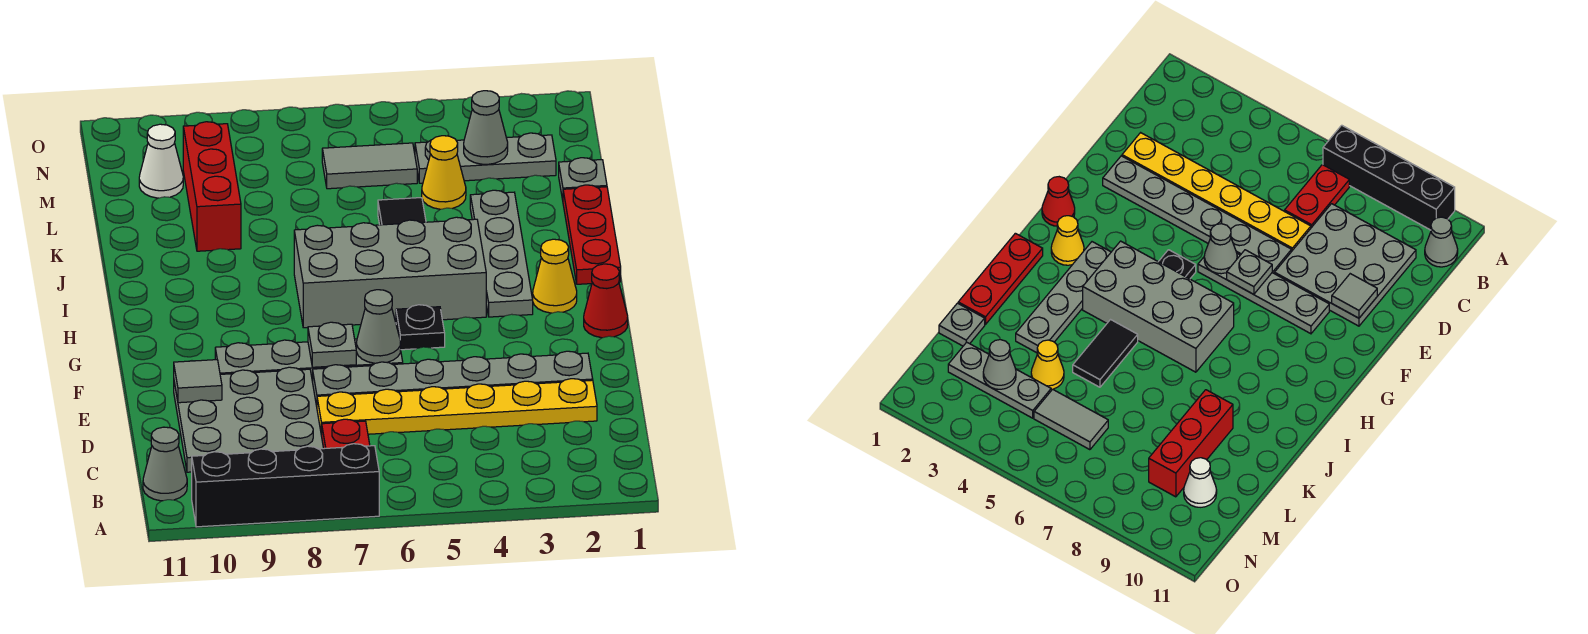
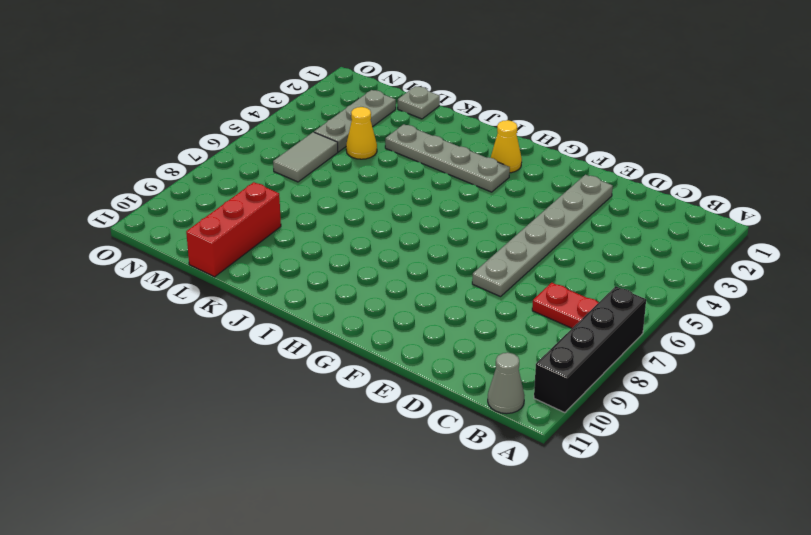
red brick L9:L11 level 1 -> red brick K9:M9 level 1
none -> grey plate C8:E10 level 1
none -> yellow plate D2:D7 level 1
none -> grey plate F6:F9 level 1

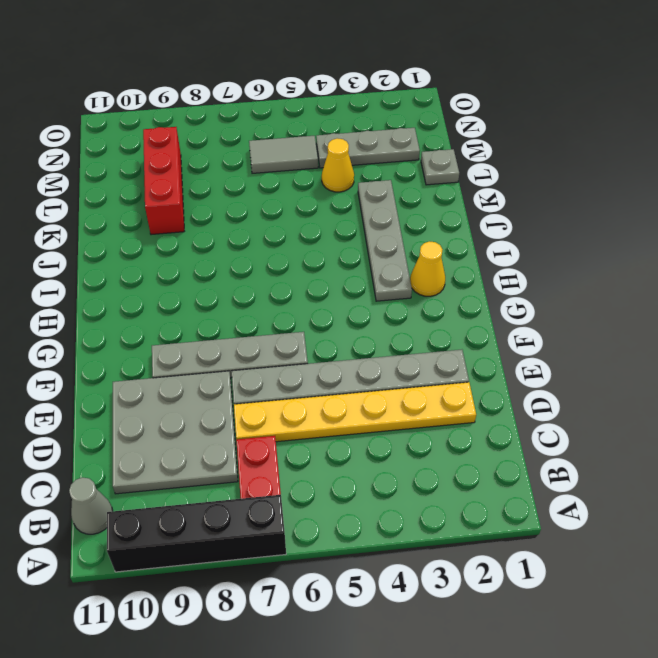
none -> red cone G1 level 1
none -> black plate G5 level 1
none -> grey brick H4:I7 level 1

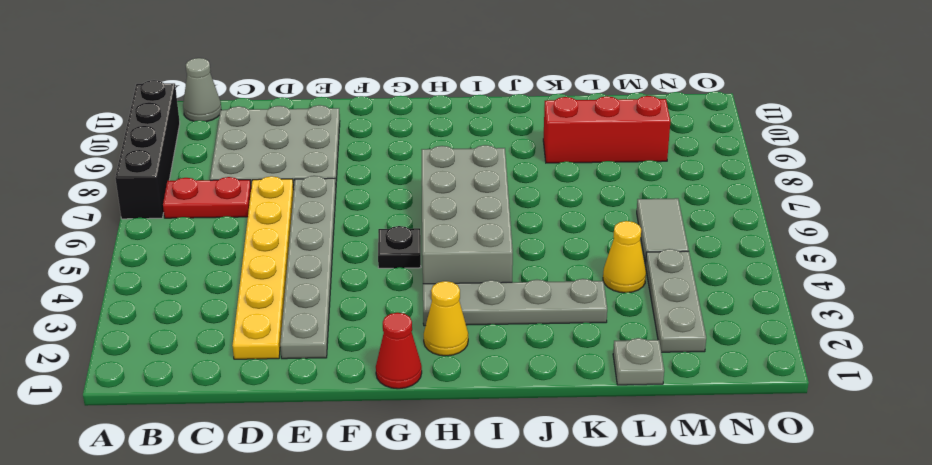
none -> grey plate F6:F9 level 1
none -> red plate I1:K1 level 1
none -> black tile J5:K5 level 1

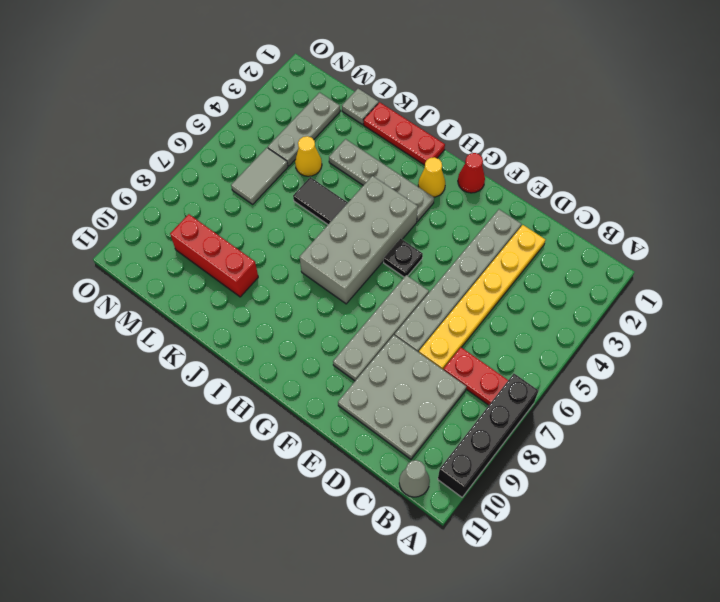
none -> white cone M10 level 1
none -> grey tile E10 level 2
none -> grey cone F6 level 2

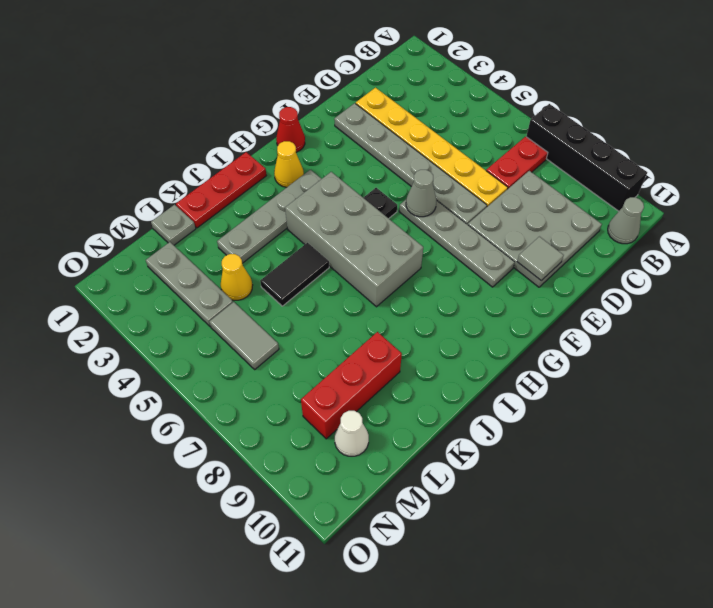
none -> grey plate F7 level 2
none -> grey cone M3 level 2

